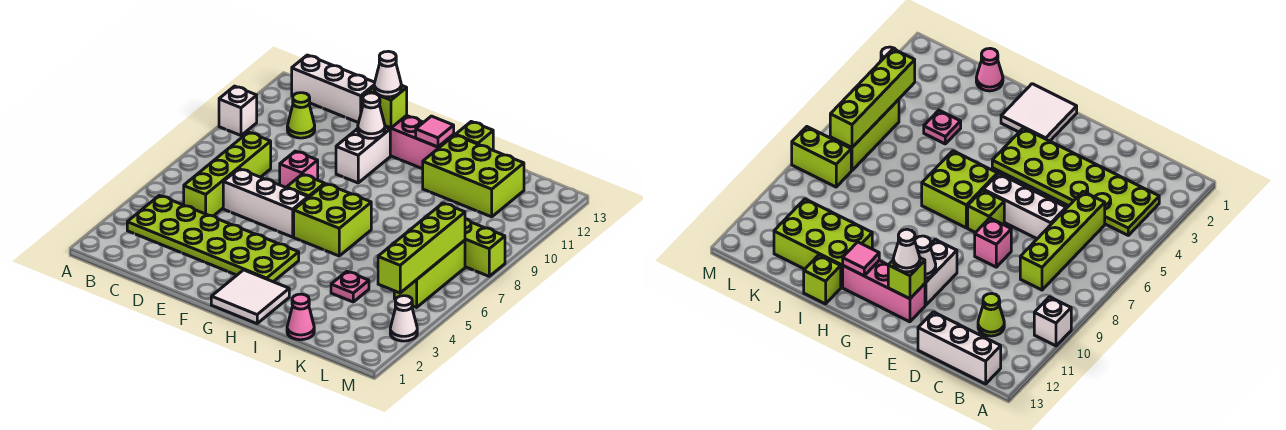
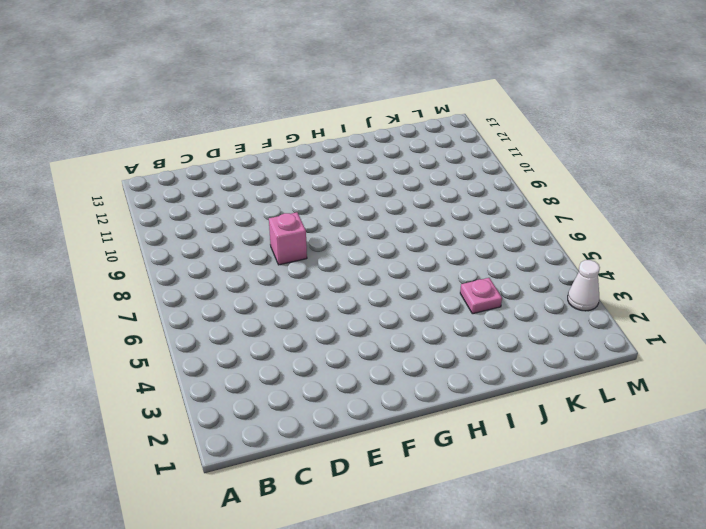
none -> white brick A10 level 1
none -> lime plate B3:G4 level 1
none -> white brick B13:D13 level 1

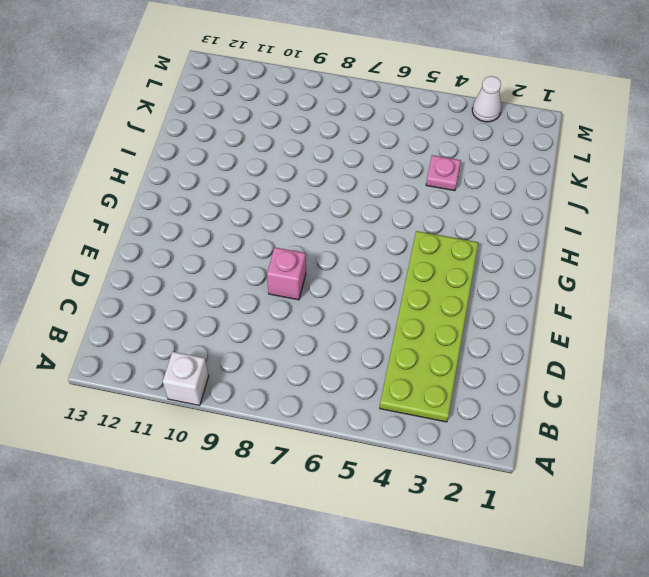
none -> white brick B13:D13 level 1
none -> lime brick C5:C8 level 1
none -> lime cone C11 level 1

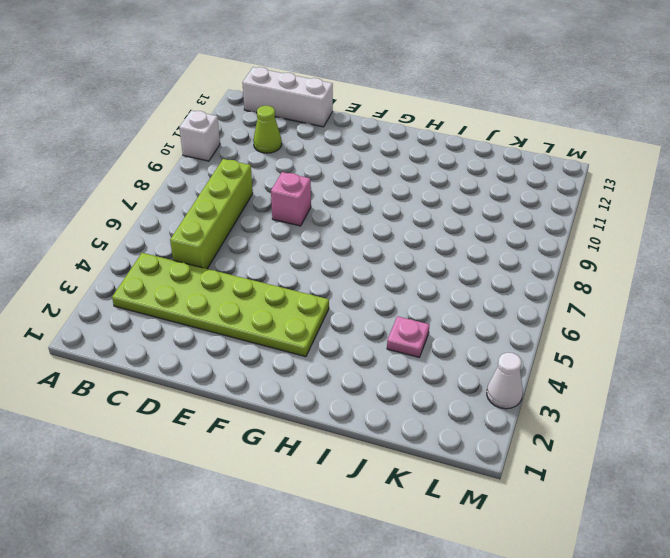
none -> white brick D6:F6 level 1
none -> lime brick F7 level 1
none -> white brick F10:F11 level 1

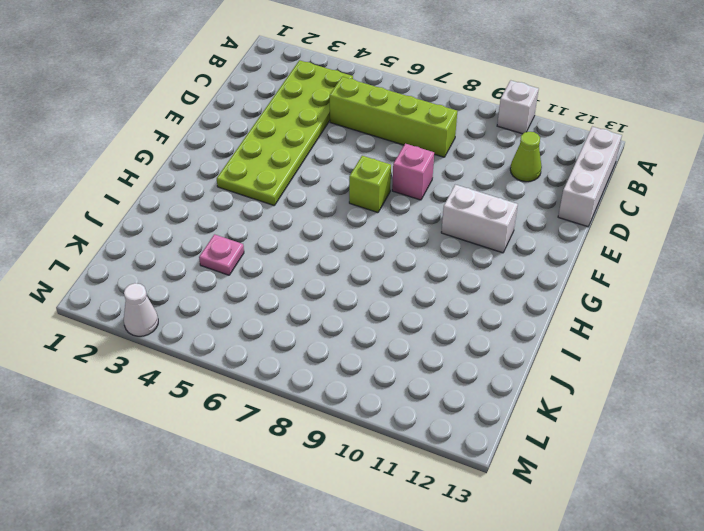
none -> white brick D6:F6 level 1
none -> pink brick F12:H12 level 1
none -> white tile G1:H2 level 1

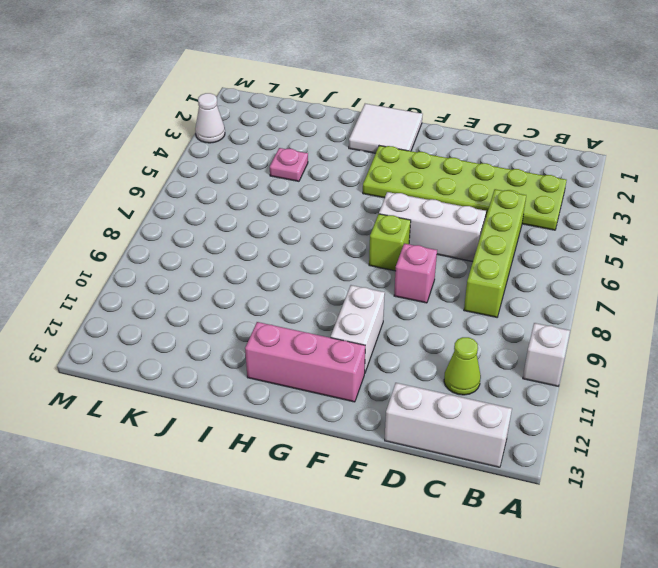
none -> lime brick G6:H7 level 1
none -> lime brick I11:K12 level 1
none -> lime brick I13 level 1

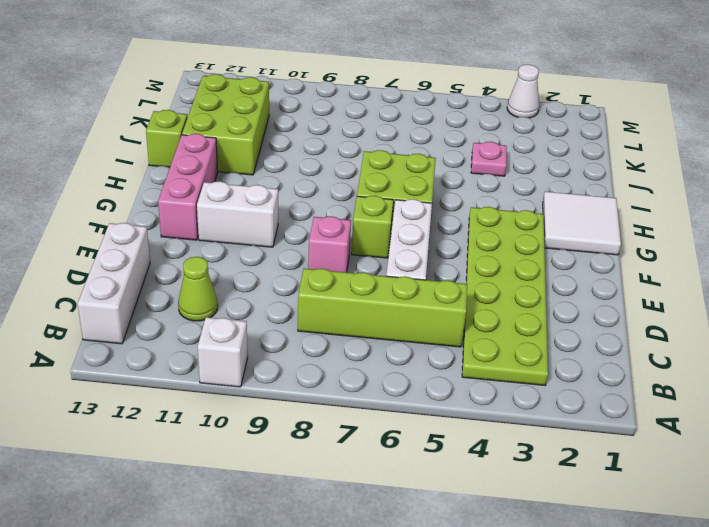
none -> pink cone J1 level 1
none -> lime brick L5:L7 level 1
none -> lime brick L8:M8 level 1

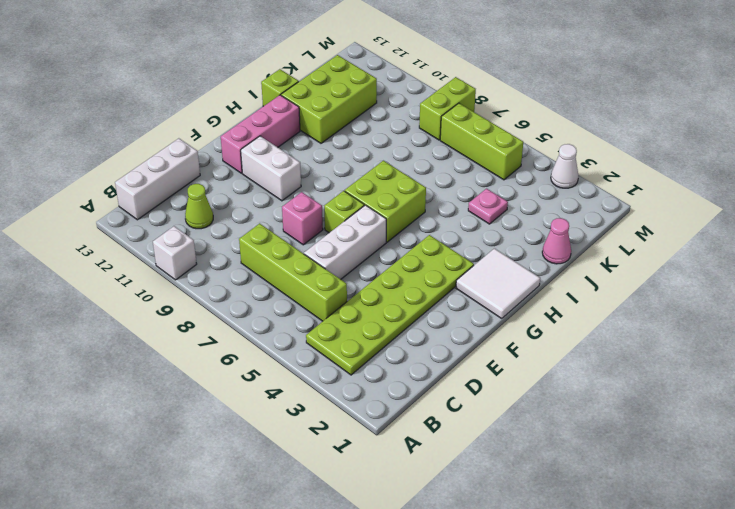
none -> white cone F11 level 2
none -> lime brick F12 level 2
none -> pink tile H12 level 2

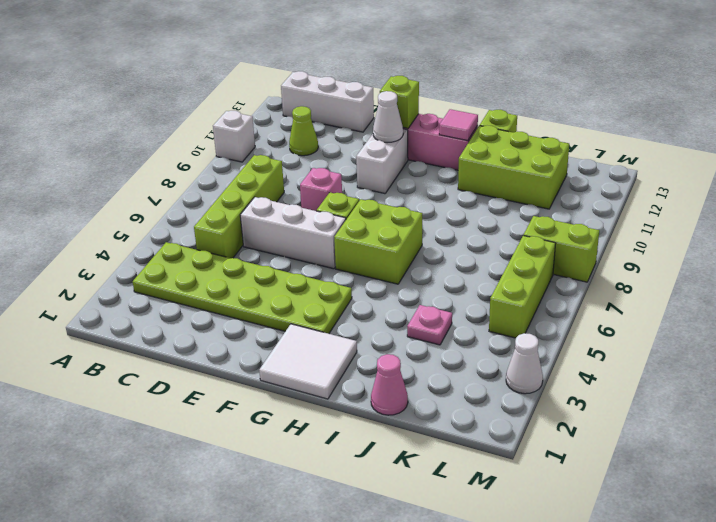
none -> lime brick L4:L7 level 2
none -> white cone F12 level 3

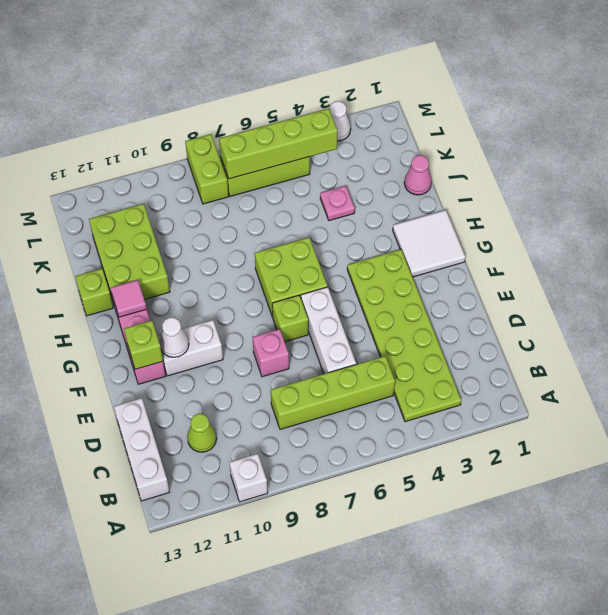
none -> white cone F12 level 3

